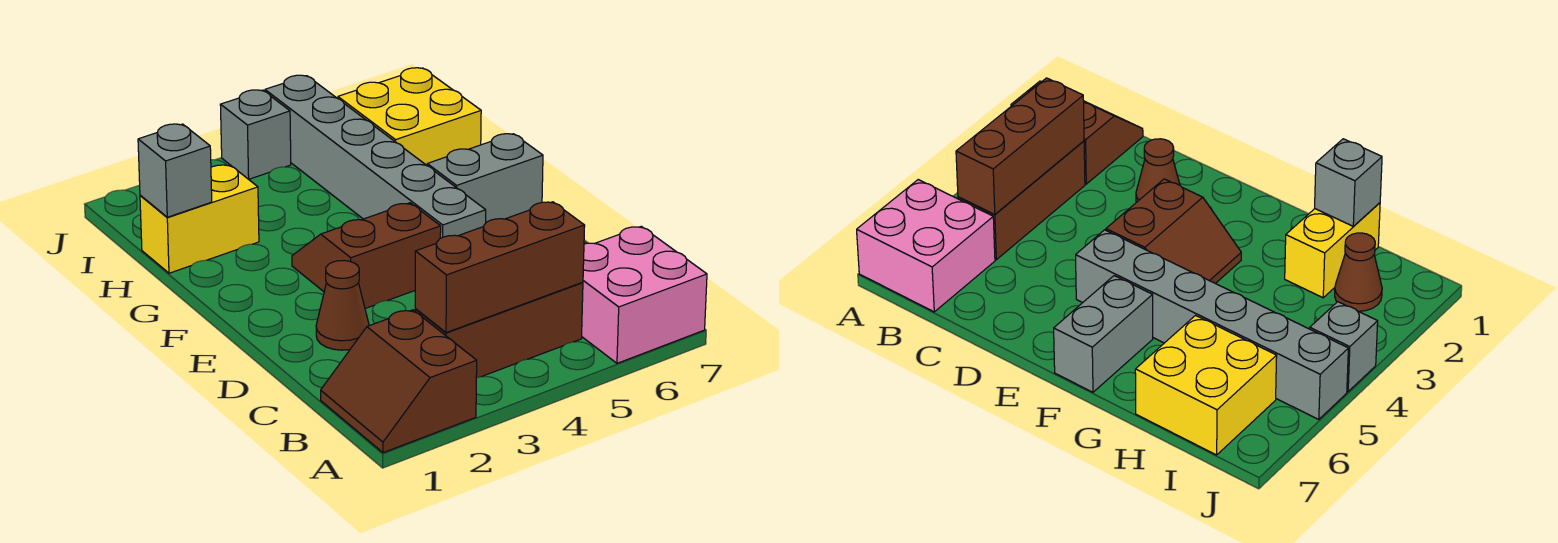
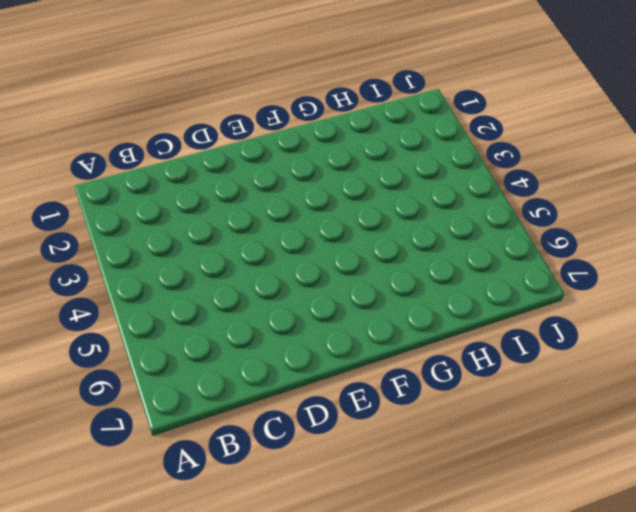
none -> brown slope A1:B2 level 1 top 2
none -> pink brick A6:B7 level 1
none -> brown brick B3:B5 level 1

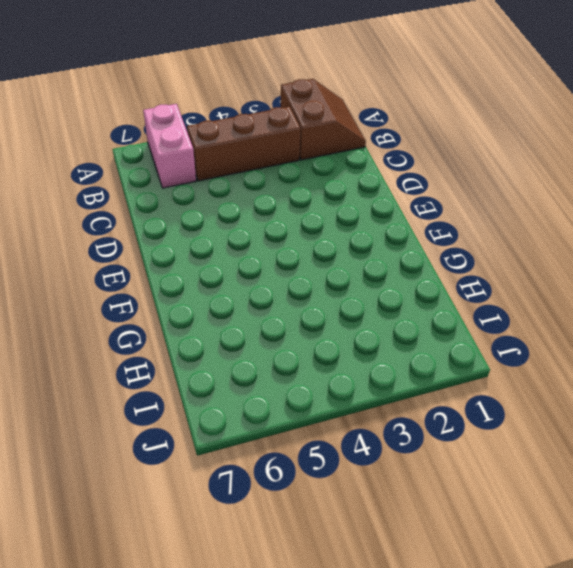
pink brick A6:B6 level 1 -> pink brick A6:B7 level 1
none -> brown cone D2 level 1
none -> brown slope E3:F4 level 1 top E
none -> grey brick E5:J5 level 1

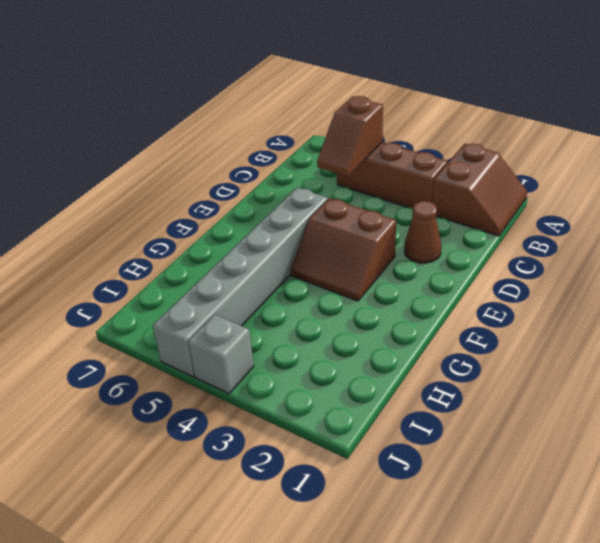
brown slope B5:C5 level 2 top B -> brown brick B3:B5 level 2
none -> pink brick A6:B7 level 1
none -> grey brick F6:F7 level 1
none -> yellow brick H1:H2 level 1

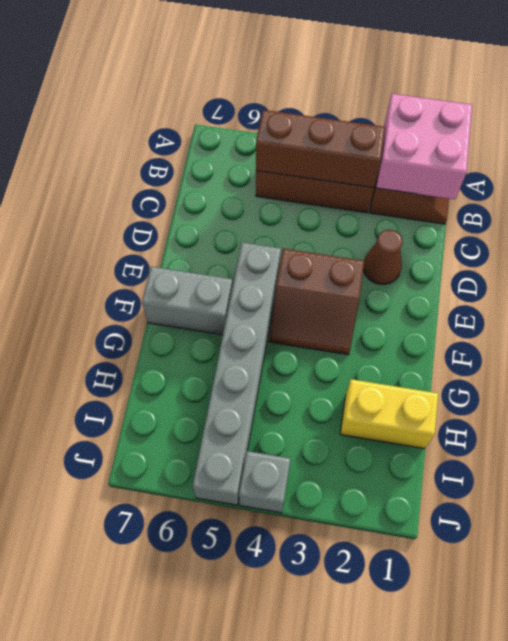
pink brick A1:B2 level 2 -> pink brick A6:B7 level 1
none -> yellow brick H6:I7 level 1
none -> brown cone I2 level 1
none -> grey brick H1 level 2

